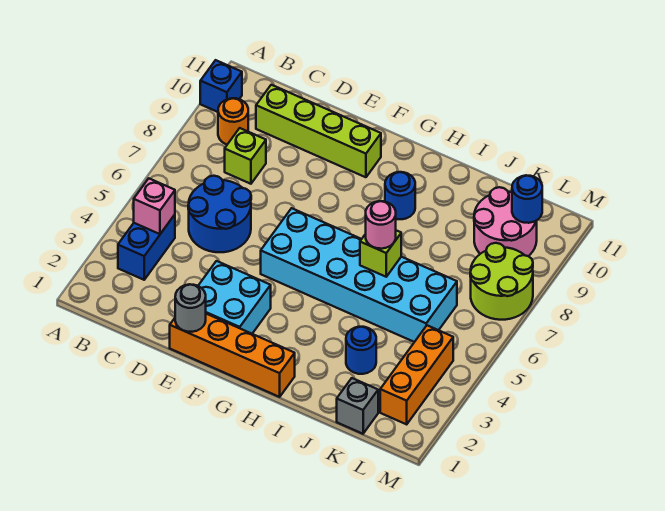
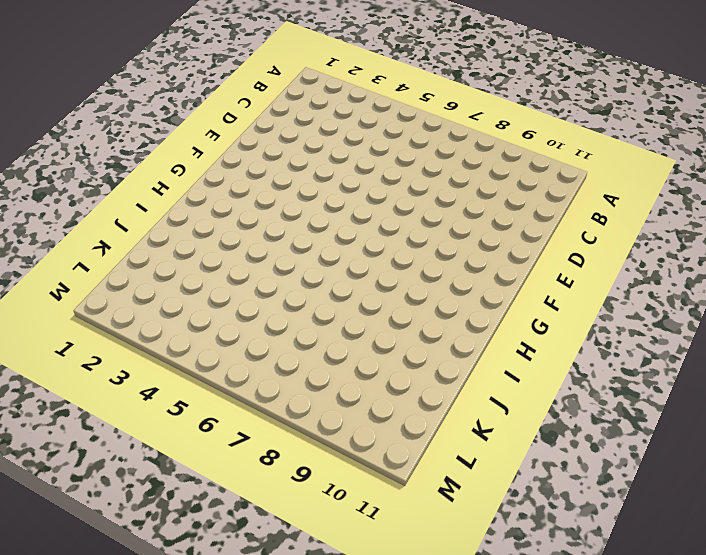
none -> blue brick A10 level 1
none -> blue brick B3:B4 level 1
none -> orange round brick B9 level 1

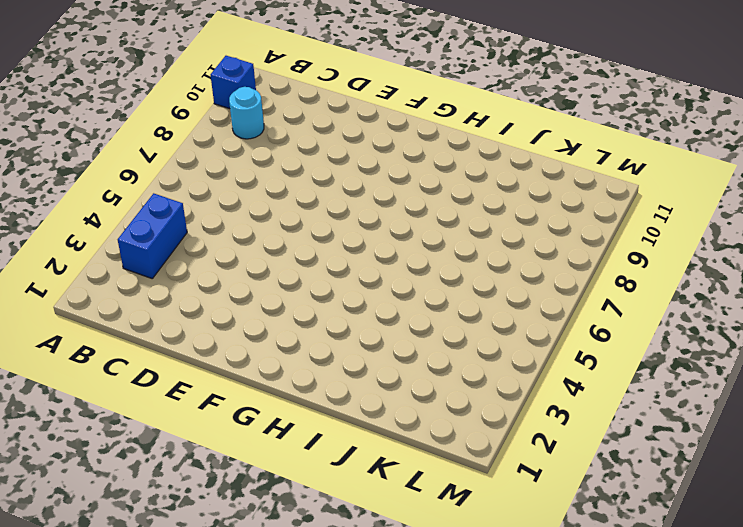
cyan round brick B9 level 1 -> orange round brick B9 level 1
none -> blue round brick C5:D6 level 1
none -> lime brick C8 level 1
none -> lime brick C10:F10 level 1

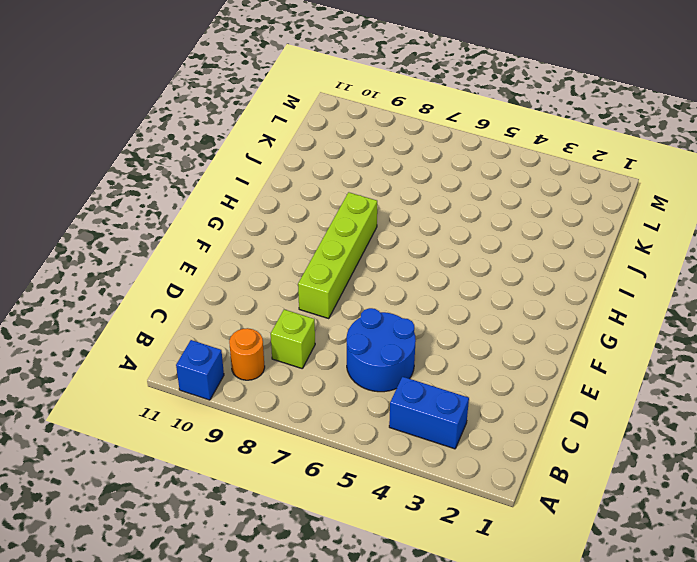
lime brick E8:H8 level 1 -> lime brick C10:F10 level 1
none -> orange brick E1:H1 level 1
none -> cyan brick E2:F3 level 1
none -> cyan brick F5:K6 level 1

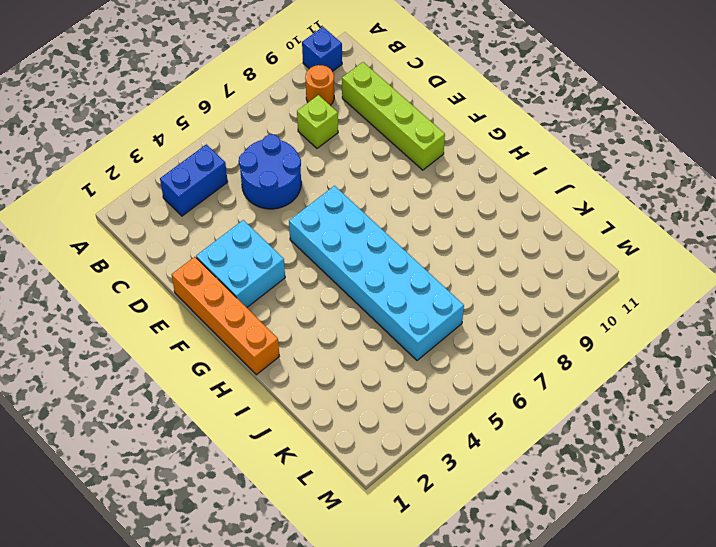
none -> blue round brick H9 level 1
none -> blue round brick J3 level 1
none -> grey brick K1 level 1

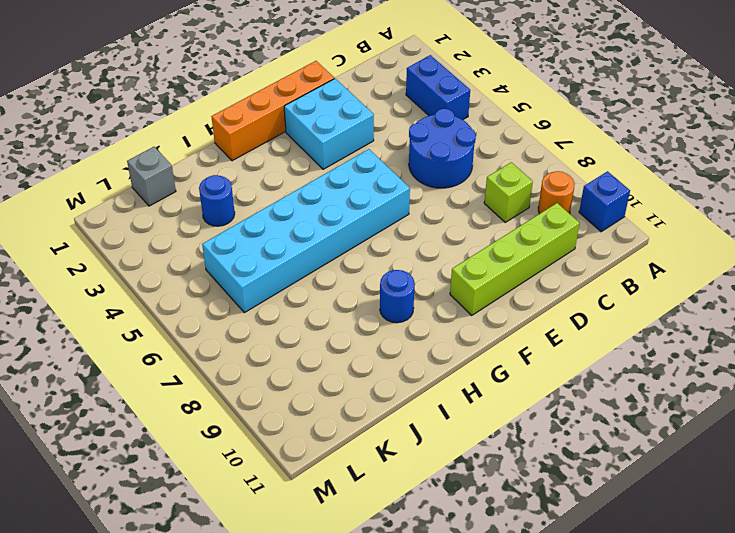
none -> pink round brick K9:L10 level 1
none -> orange brick L2:L4 level 1
none -> lime round brick L7:M8 level 1

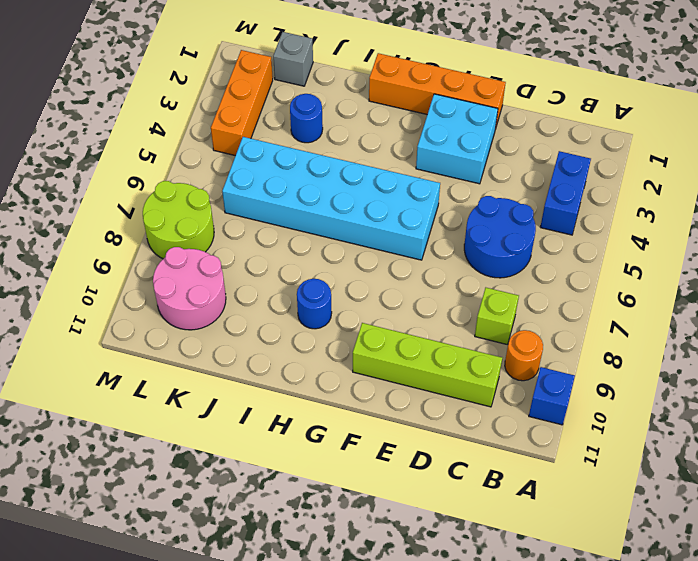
none -> pink brick B4 level 2
none -> grey round brick E1 level 2
none -> lime brick I6 level 2

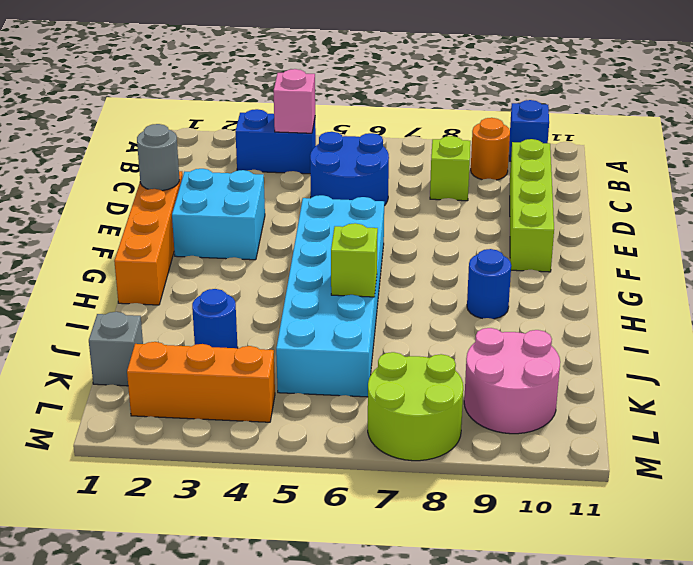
none -> blue round brick L10 level 2
none -> pink round brick I6 level 3

